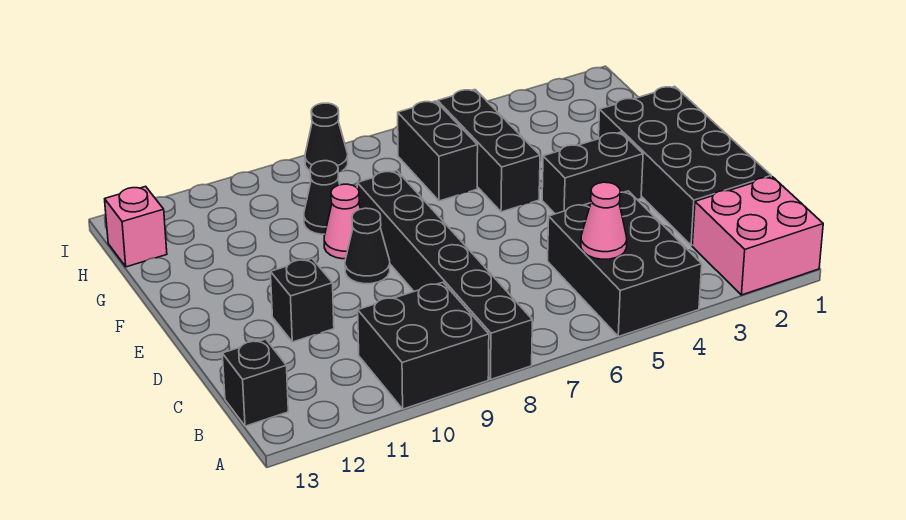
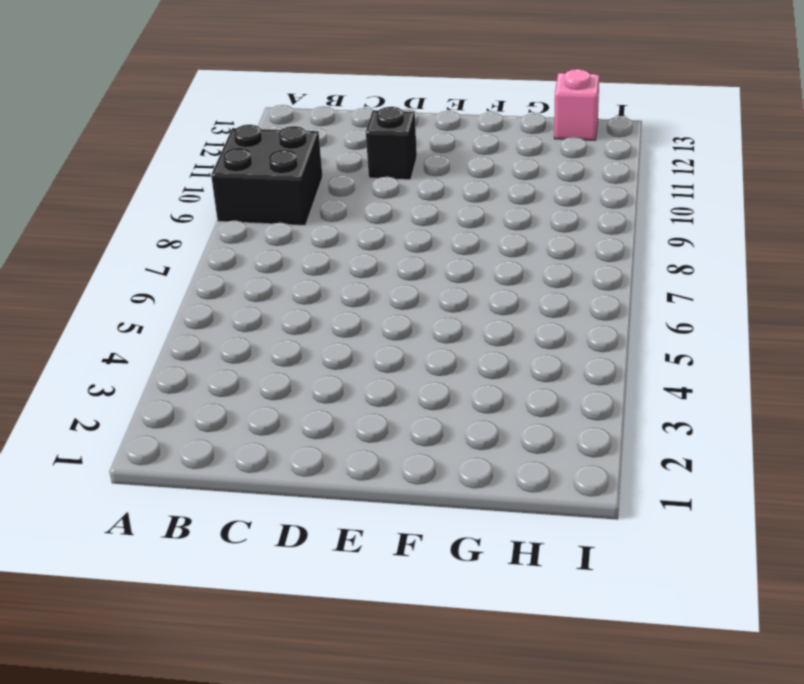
none -> pink brick A1:B2 level 1
none -> black brick A4:C5 level 1
none -> black brick A8:F8 level 1

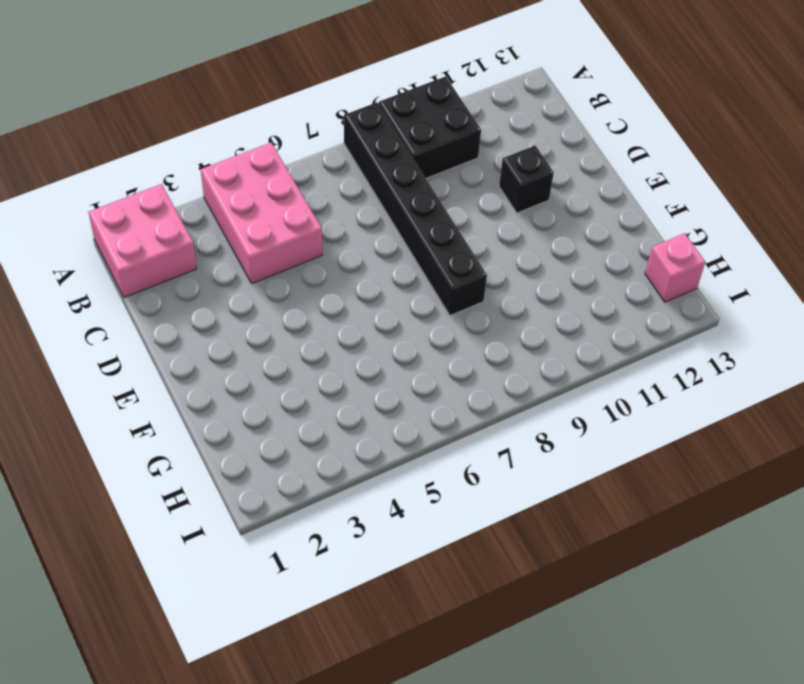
pink brick A4:C5 level 1 -> black brick A4:C5 level 1
none -> black brick B13 level 1
none -> black brick C1:F2 level 1
none -> black brick E3:E4 level 1

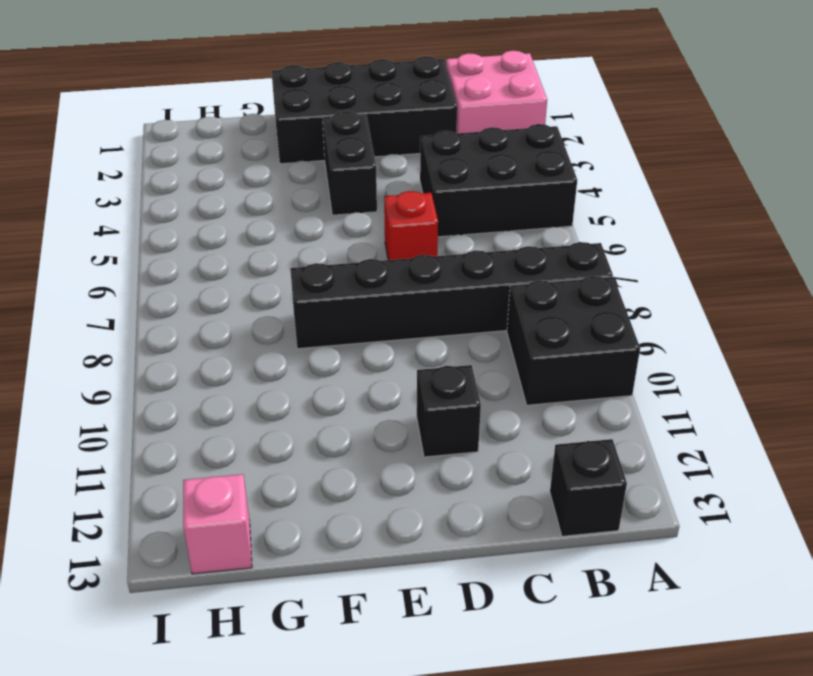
red brick D6 level 1 -> none
none -> black cone E9 level 1
none -> black brick F5:H5 level 1
none -> pink cone F9 level 1

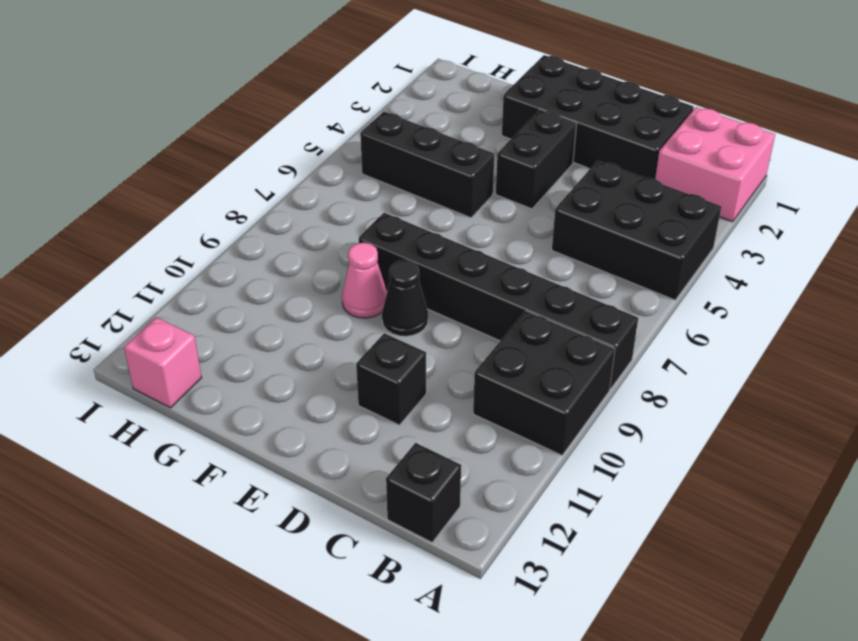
none -> black brick G6:H6 level 1
none -> black cone G9 level 1
none -> black cone I8 level 1

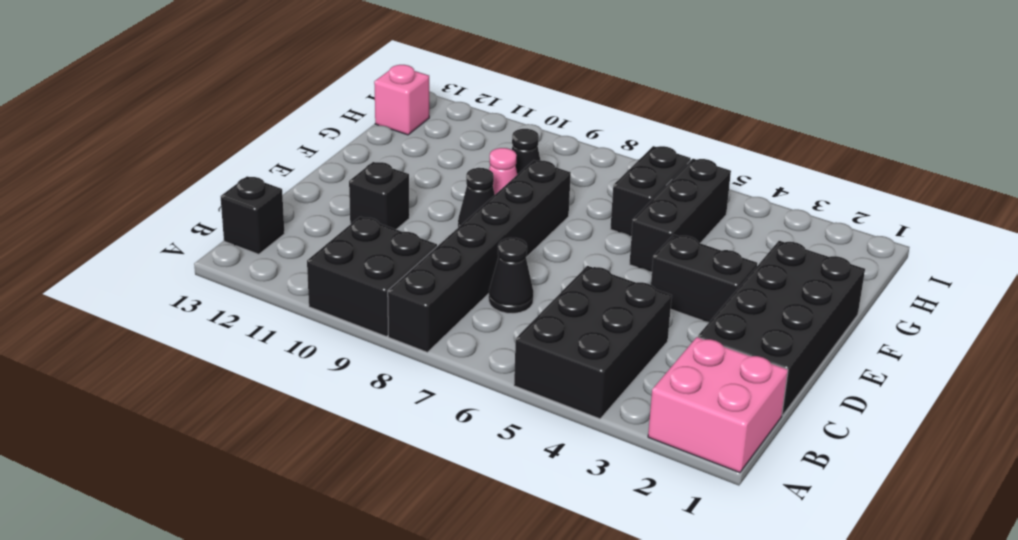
black cone C7 level 1 -> black cone I8 level 1
none -> pink cone B5 level 2

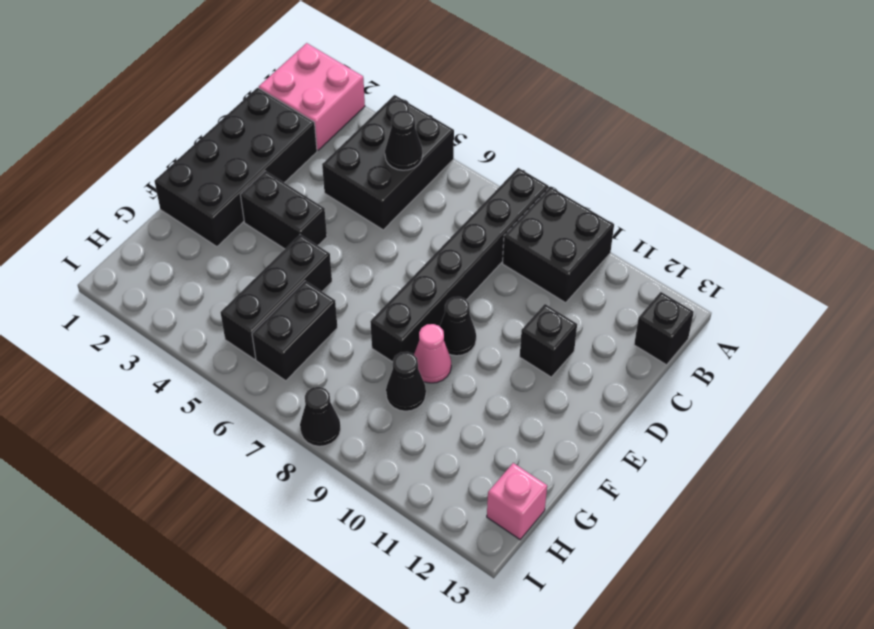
black cone B5 level 2 -> pink cone B5 level 2

